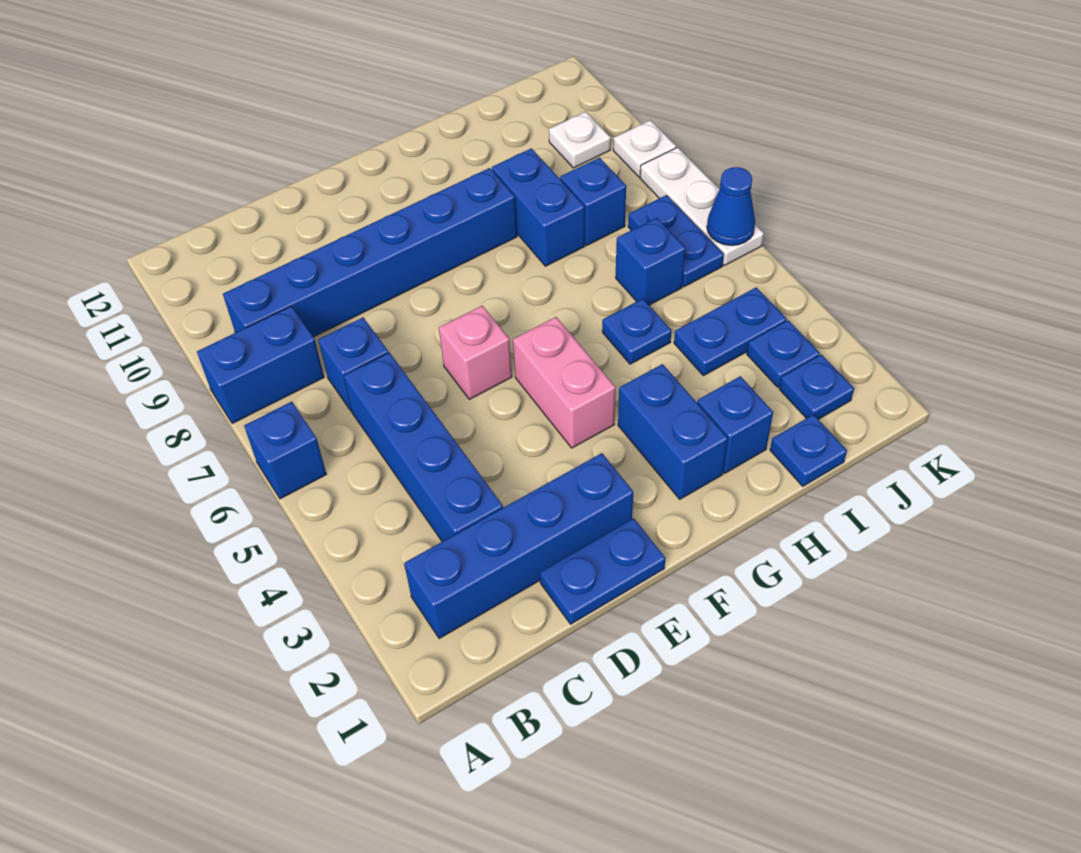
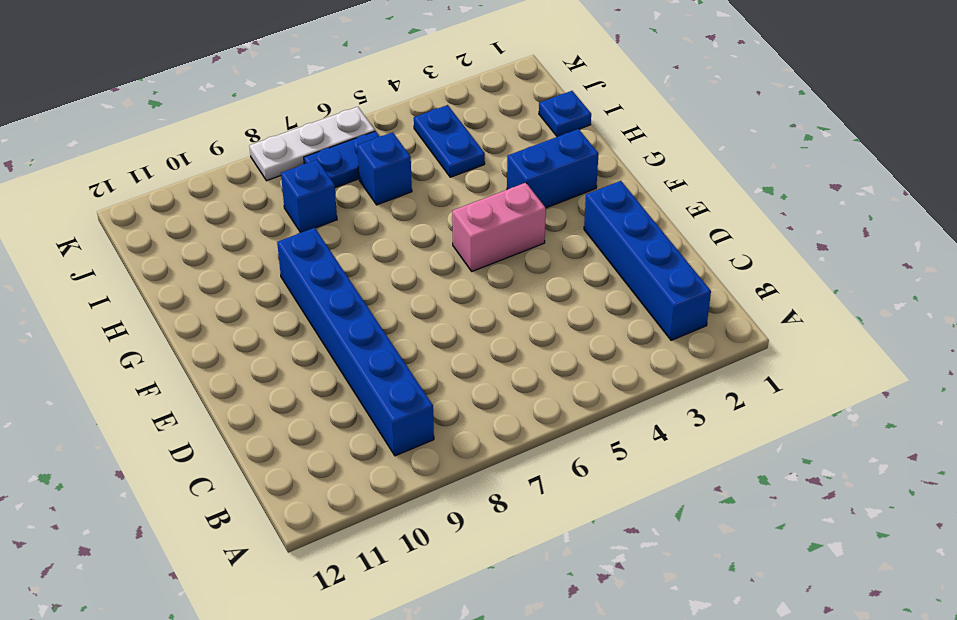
none -> blue brick A6 level 1
none -> blue brick A8:B8 level 1
none -> blue brick C3:C6 level 1

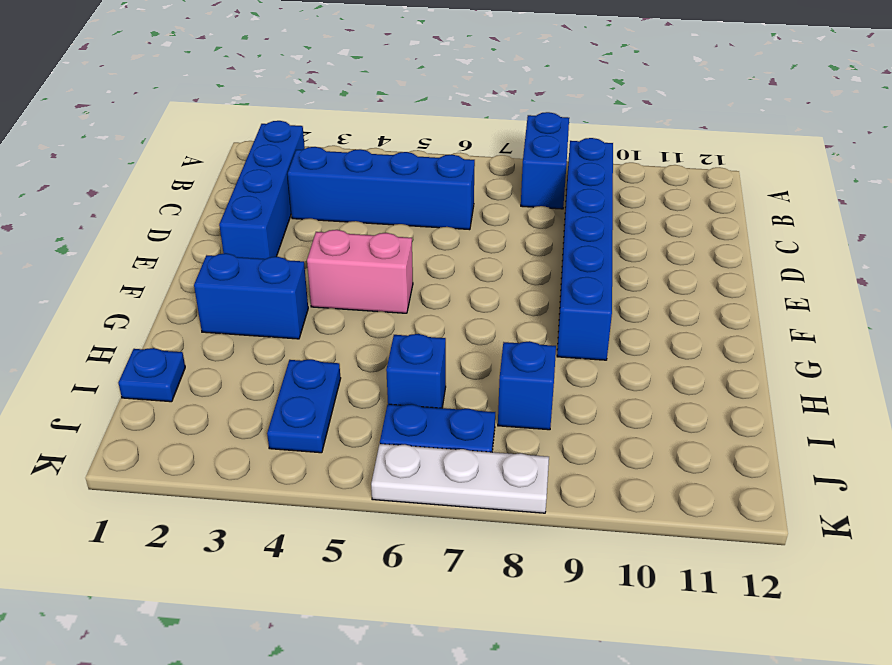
none -> blue brick A6 level 1
none -> blue brick C7 level 1
none -> blue plate D1:E1 level 1

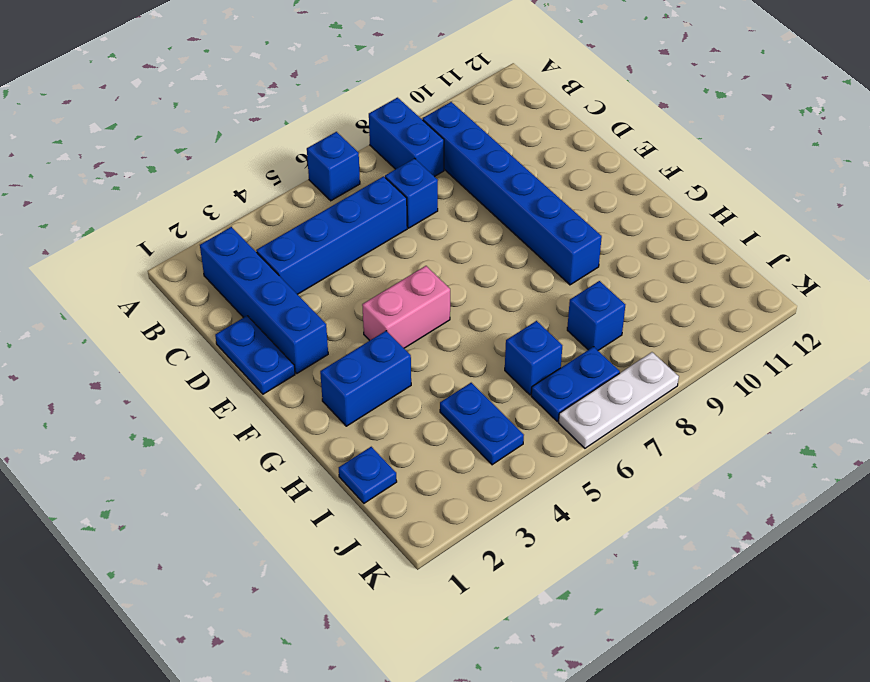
none -> pink brick E6 level 1
none -> blue brick H2 level 1
none -> blue plate H5 level 1

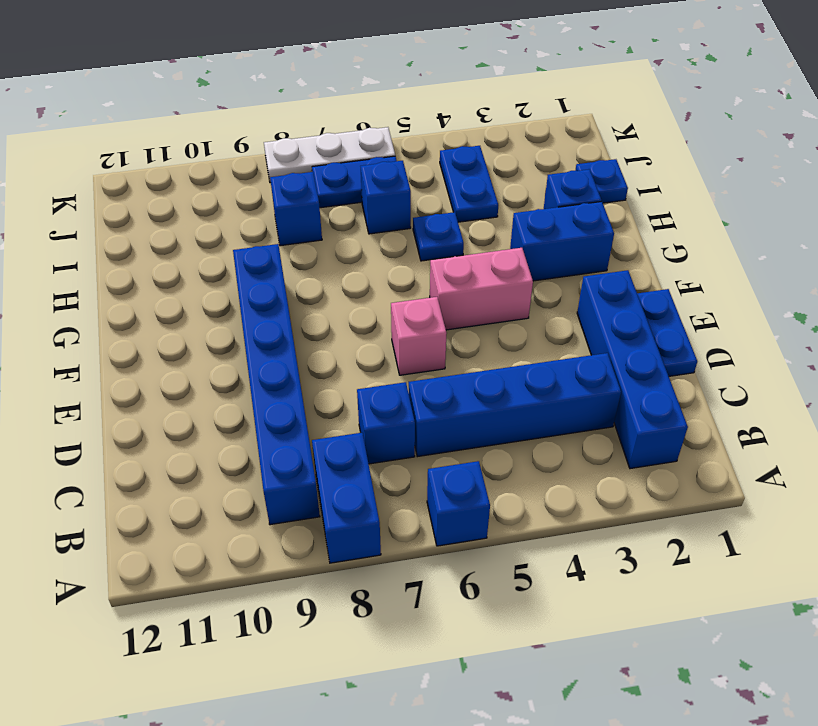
none -> blue brick H8:H9 level 1
none -> blue plate J2 level 1
none -> blue plate J3 level 1

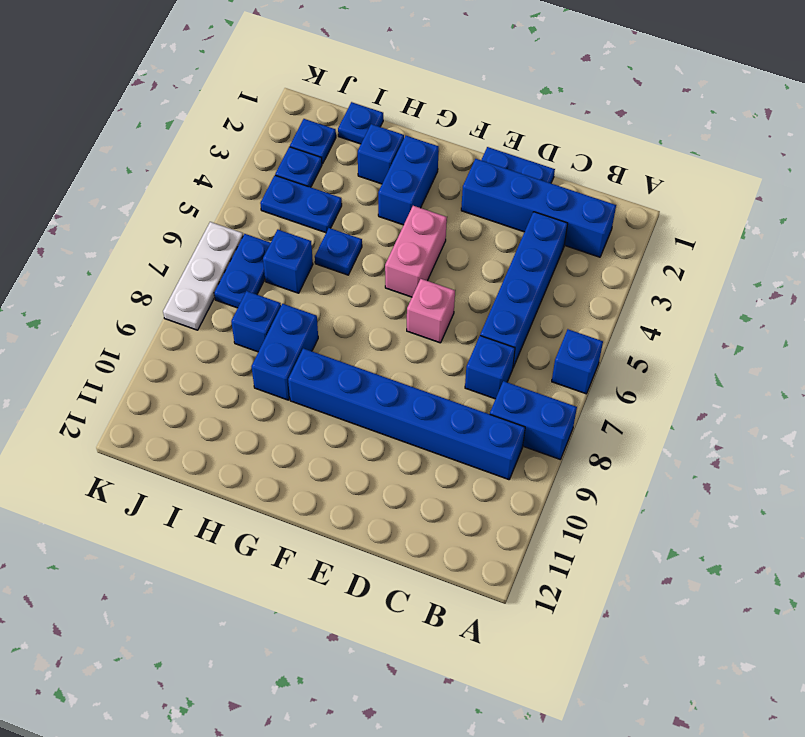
none -> white plate J10 level 1
none -> white plate K9 level 1
none -> blue cone K6 level 2

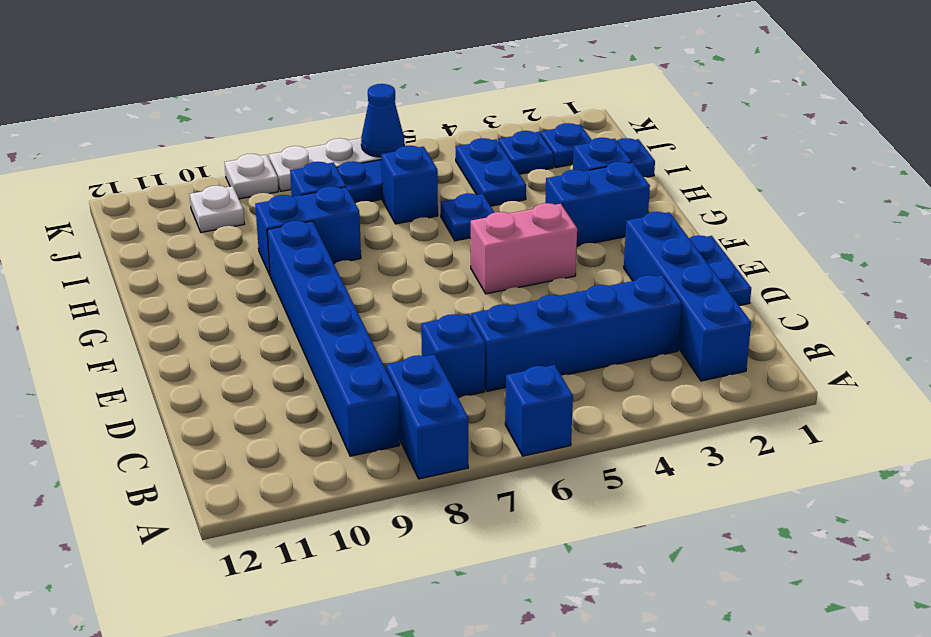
none -> pink brick E6 level 1

